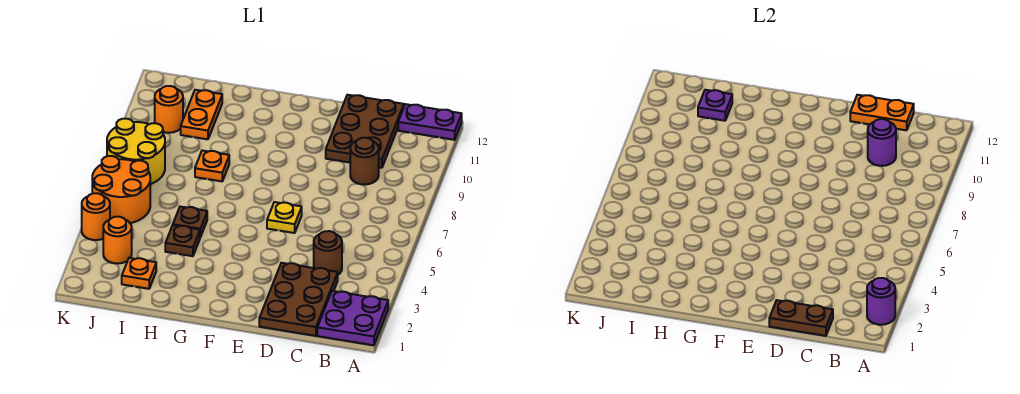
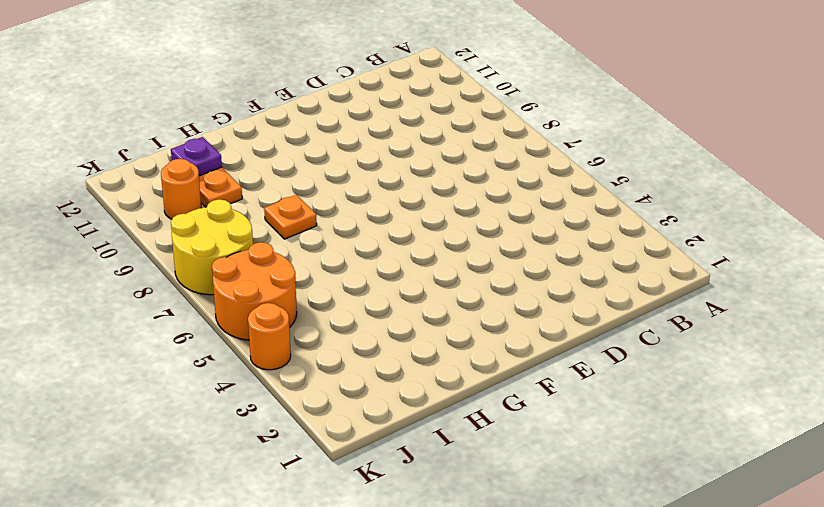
none -> purple plate A1:B2 level 1
none -> purple plate A12:B12 level 1
none -> brown plate C1:D3 level 1

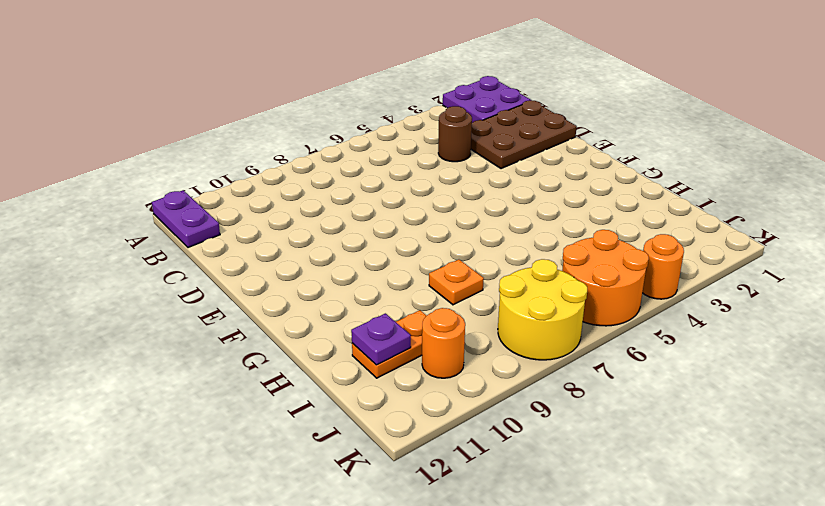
none -> brown round brick C9 level 1
none -> brown plate C10:D12 level 1
none -> yellow plate E6 level 1

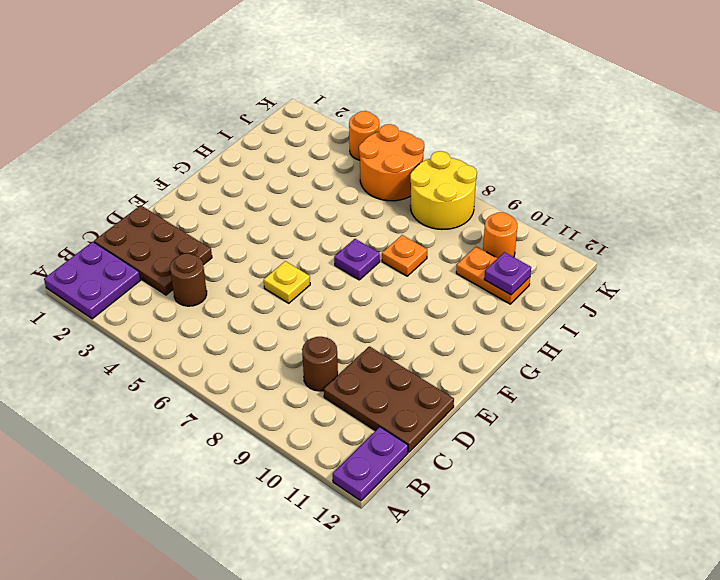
purple plate G7 level 1 -> none
none -> brown plate H4 level 1
none -> brown plate H5 level 1
none -> orange plate I2 level 1

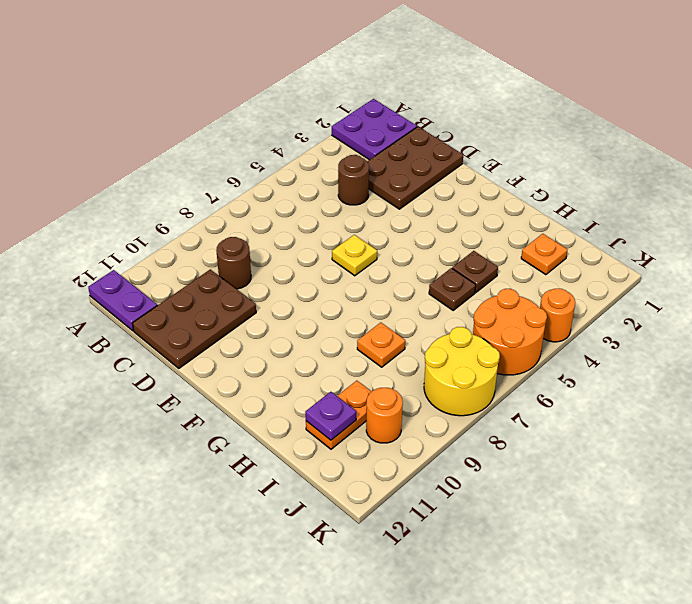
none -> orange round brick J3 level 1
none -> purple round brick A2 level 2
none -> brown plate C1:D1 level 2

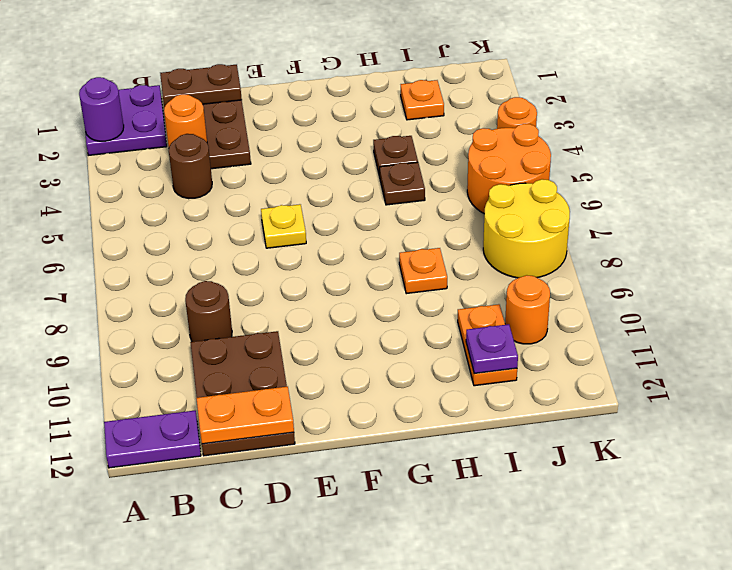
orange round brick C3 level 2 -> orange round brick J3 level 1
none -> purple round brick C10 level 2

